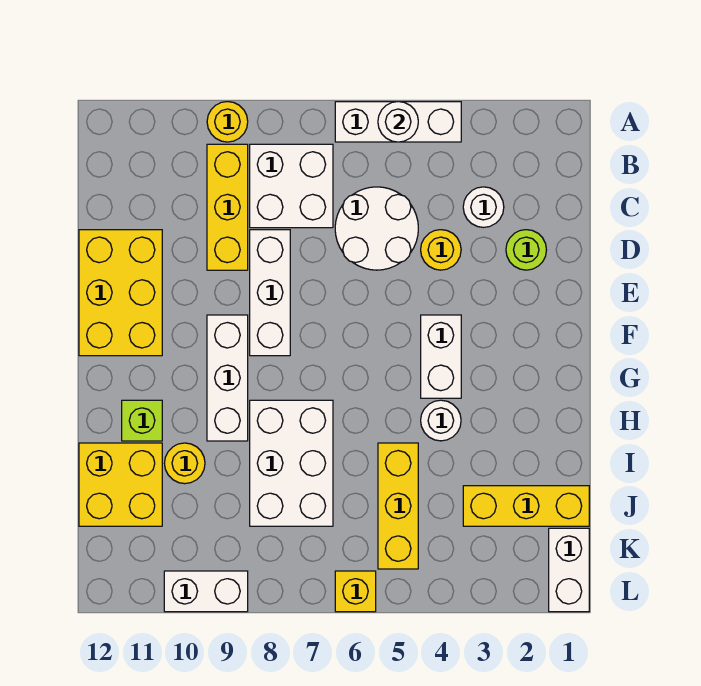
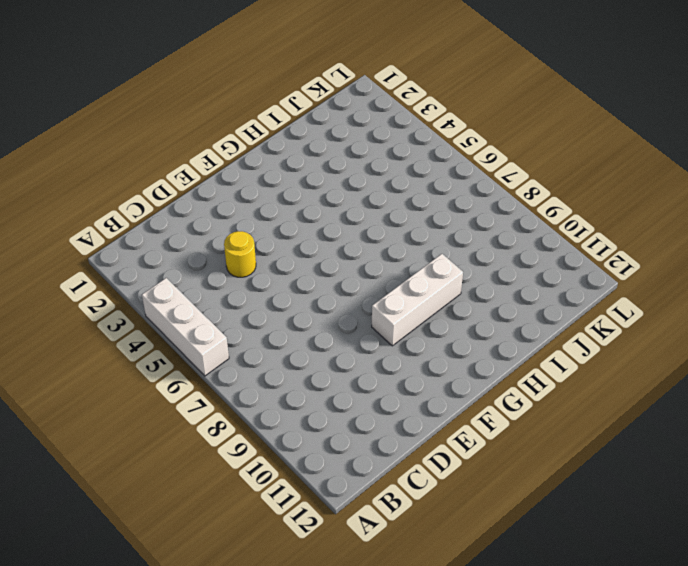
none -> yellow round brick A9 level 1
none -> white brick B7:C8 level 1
none -> yellow brick B9:D9 level 1

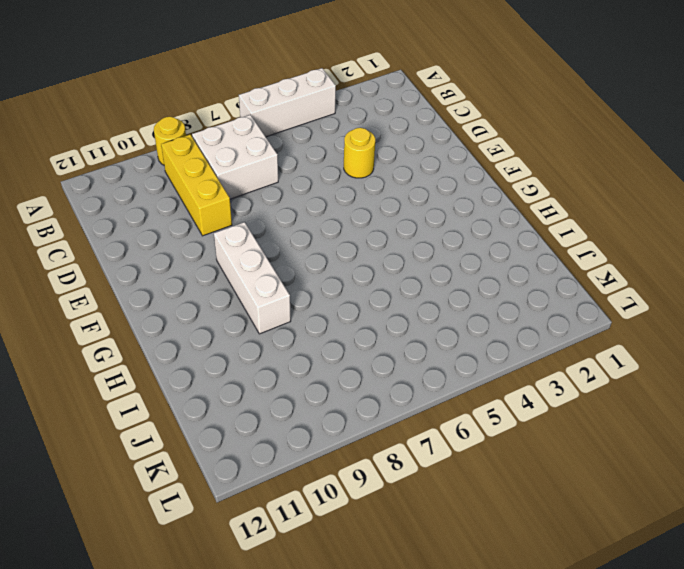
none -> white round brick C3 level 1
none -> white round brick C5:D6 level 1
none -> lime round brick D2 level 1

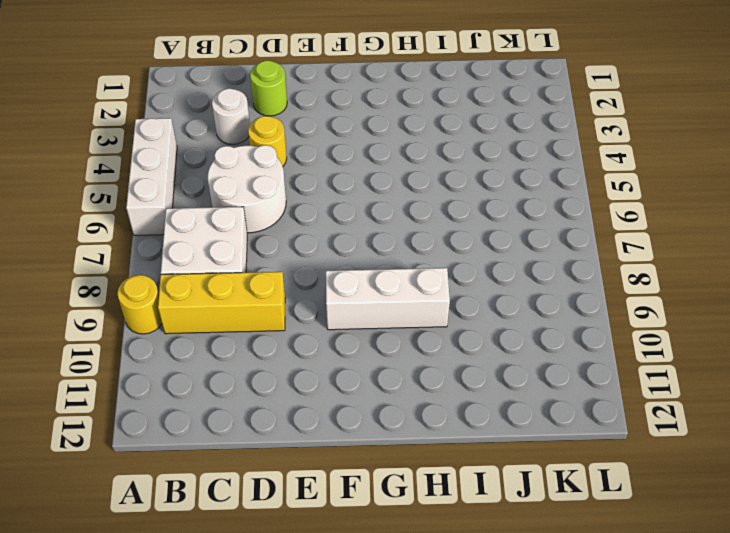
none -> white brick D8:F8 level 1
none -> yellow brick D11:F12 level 1
none -> white brick F4:G4 level 1

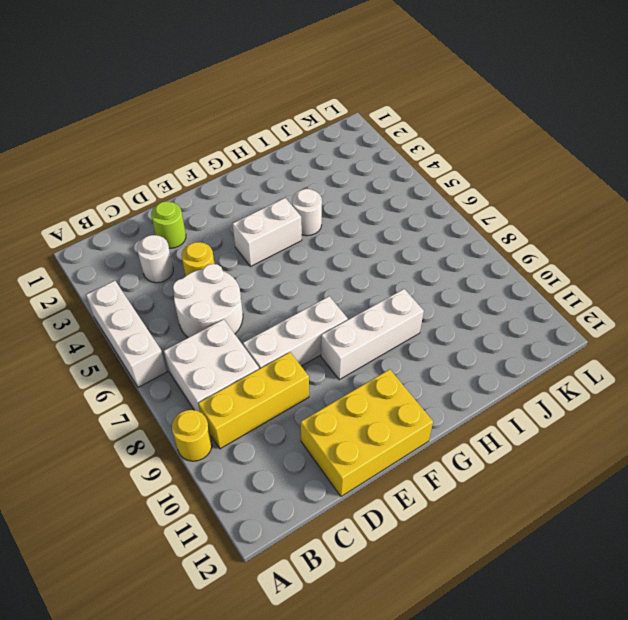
none -> white brick H7:J8 level 1
none -> lime brick H11 level 1
none -> yellow brick I5:K5 level 1

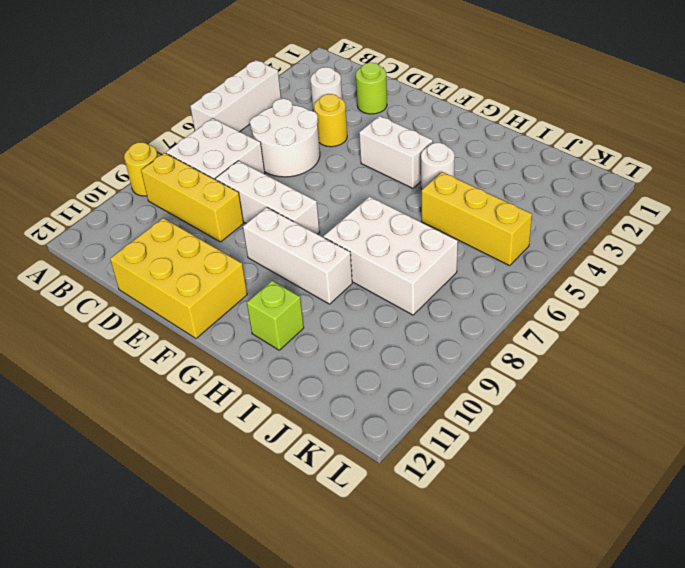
none -> yellow round brick I10 level 1
none -> yellow brick I11:J12 level 1
none -> yellow brick J1:J3 level 1

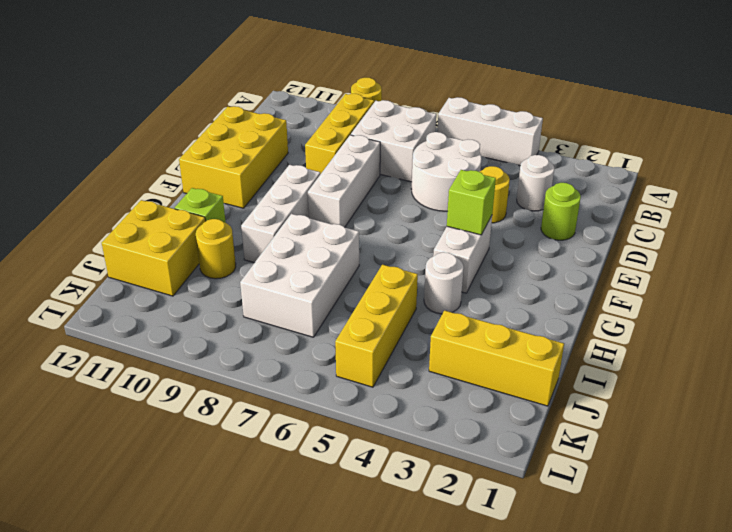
lime brick F4 level 2 -> none
none -> white brick K1:L1 level 1
none -> yellow brick L6 level 1
none -> white brick L9:L10 level 1

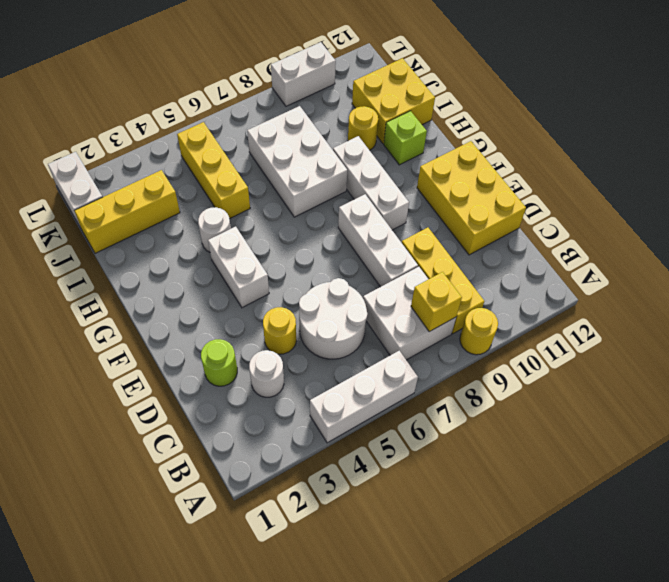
yellow brick B8 level 2 -> yellow brick L6 level 1
none -> white round brick A5 level 2

